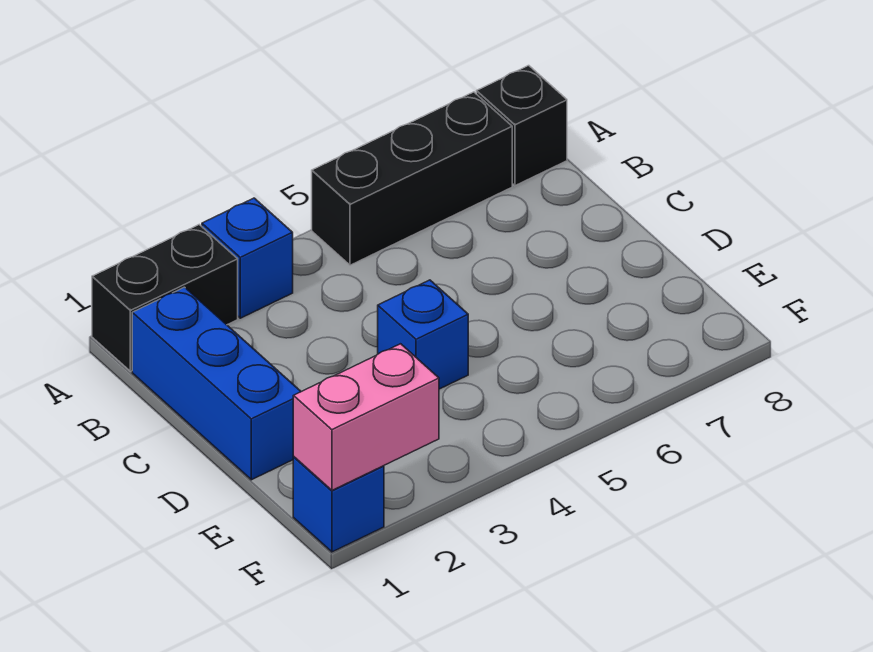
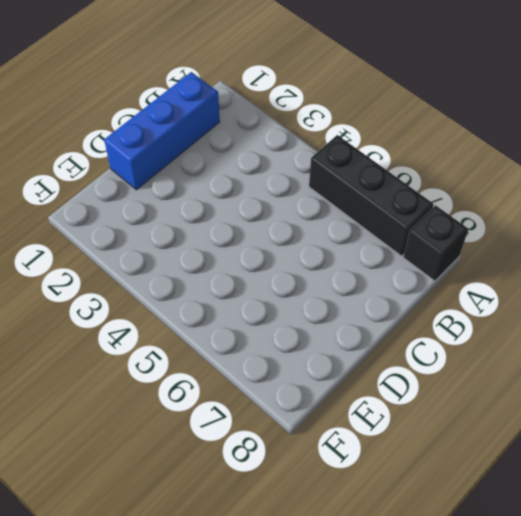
none -> black brick A1:A2 level 1
none -> blue brick A3 level 1

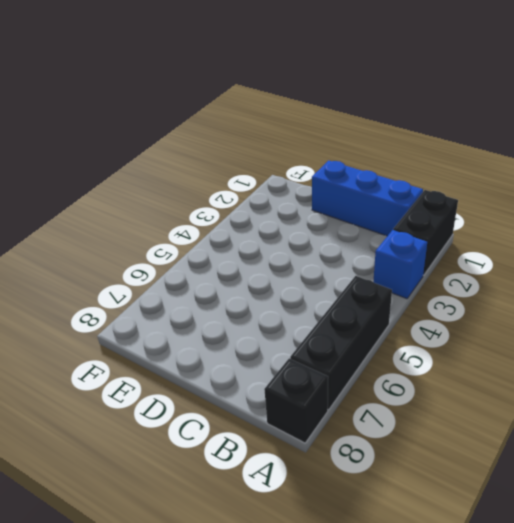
none -> blue brick D4 level 1
none -> blue brick F1 level 1

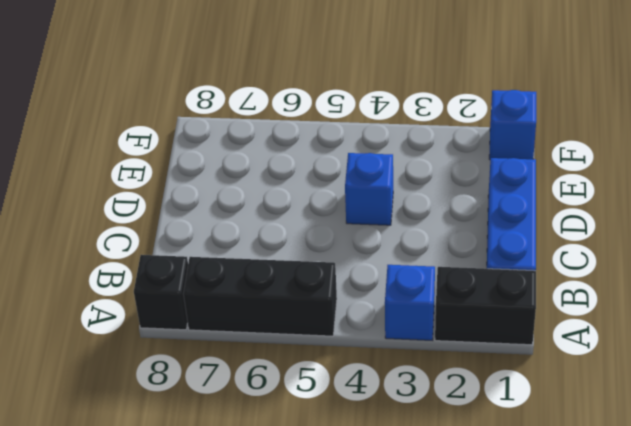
none -> pink brick F1:F2 level 2

